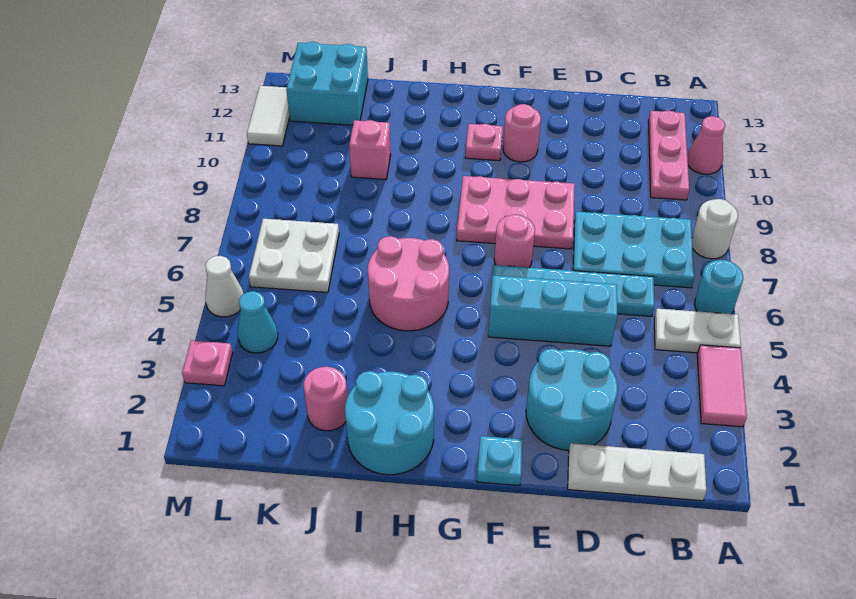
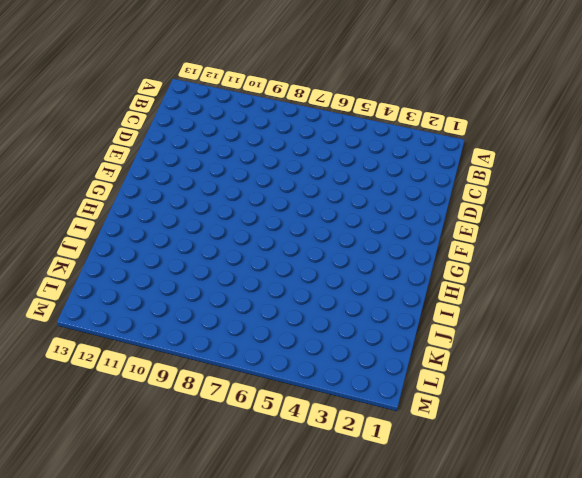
none -> pink tile A3:A4 level 1
none -> white plate A5:B5 level 1
none -> cyan round brick A6 level 1

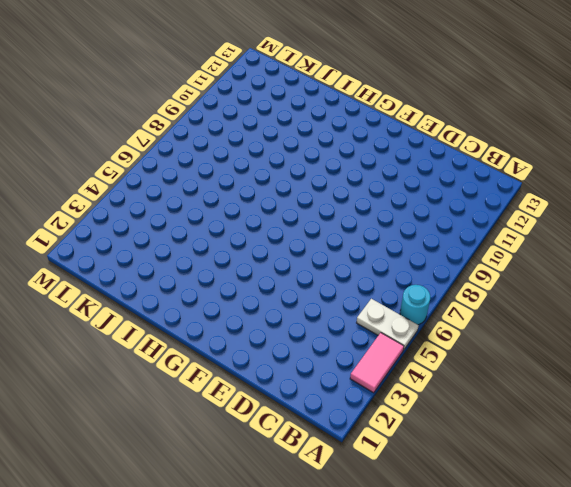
none -> white round brick A8 level 1
none -> pink cone A11 level 1
none -> white plate B1:D1 level 1

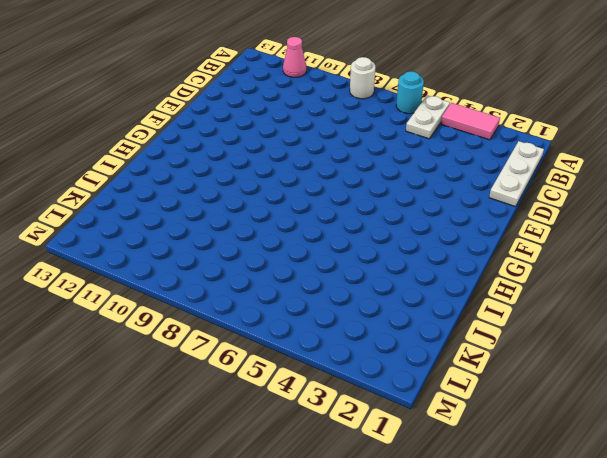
none -> cyan plate B7:D8 level 1
none -> pink plate B10:B12 level 1
none -> cyan plate C6:F6 level 1

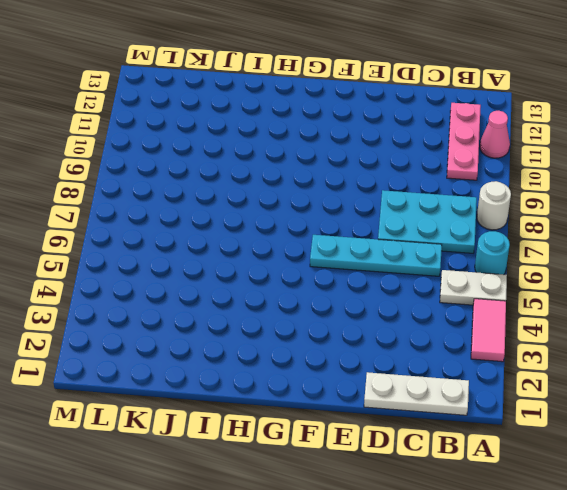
none -> cyan round brick D2:E3 level 1
none -> cyan brick D5:F5 level 1
none -> pink plate E8:G9 level 1

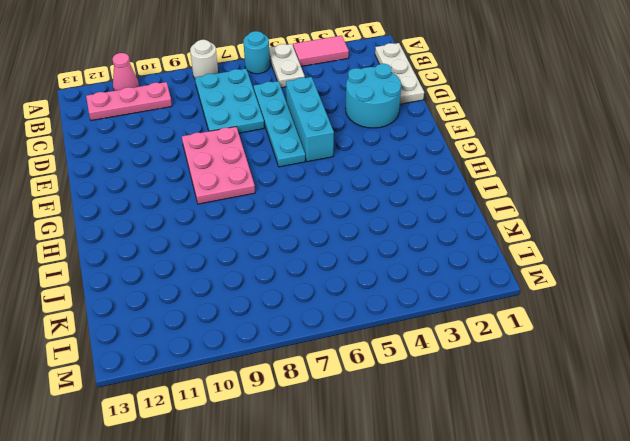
none -> cyan plate F1 level 1
none -> pink round brick F7 level 1
none -> pink round brick F11 level 1

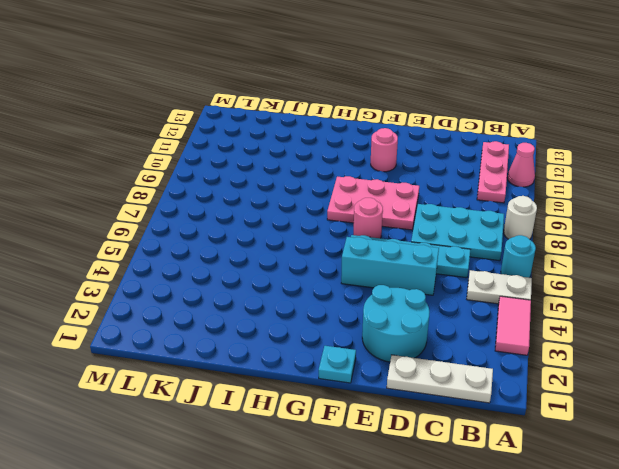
none -> pink plate G11 level 1
none -> cyan round brick H1:I2 level 1
none -> pink round brick H5:I6 level 1

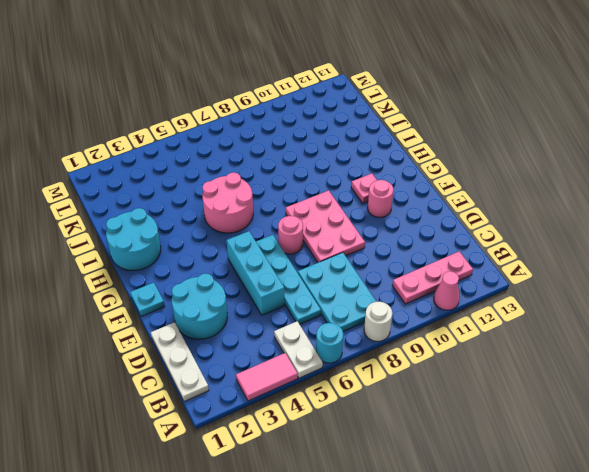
none -> pink round brick J2 level 1
none -> pink brick J10 level 1
none -> white plate K6:L7 level 1

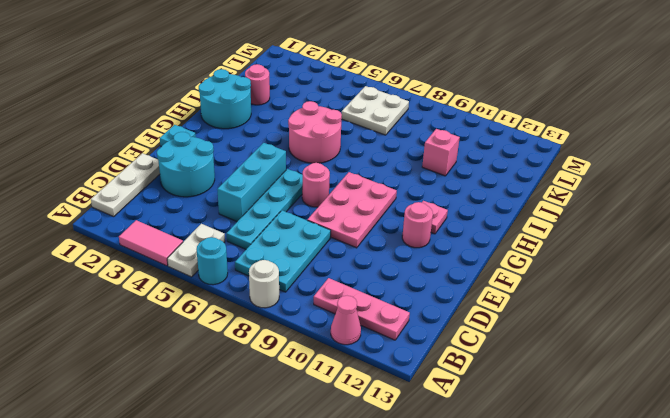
none -> cyan brick K12:L13 level 1
none -> cyan cone L4 level 1
none -> pink plate M3 level 1

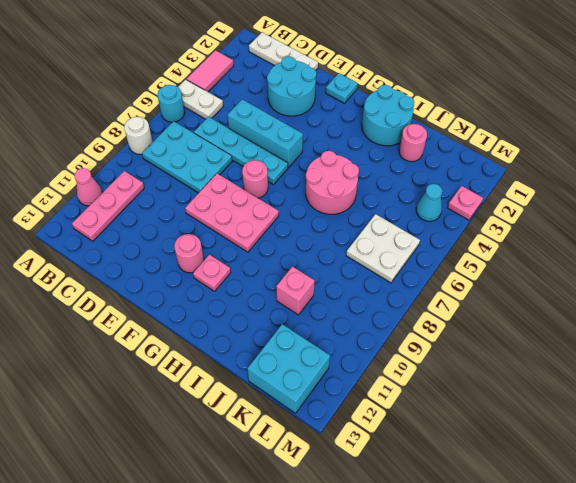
none -> white cone M5 level 1
none -> white tile M11:M12 level 1

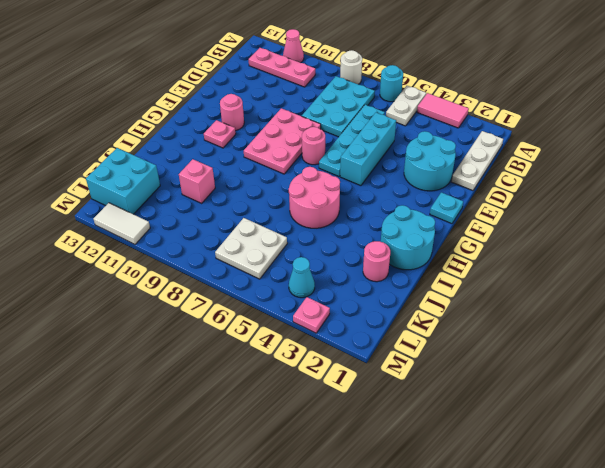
none -> white cone M5 level 1

